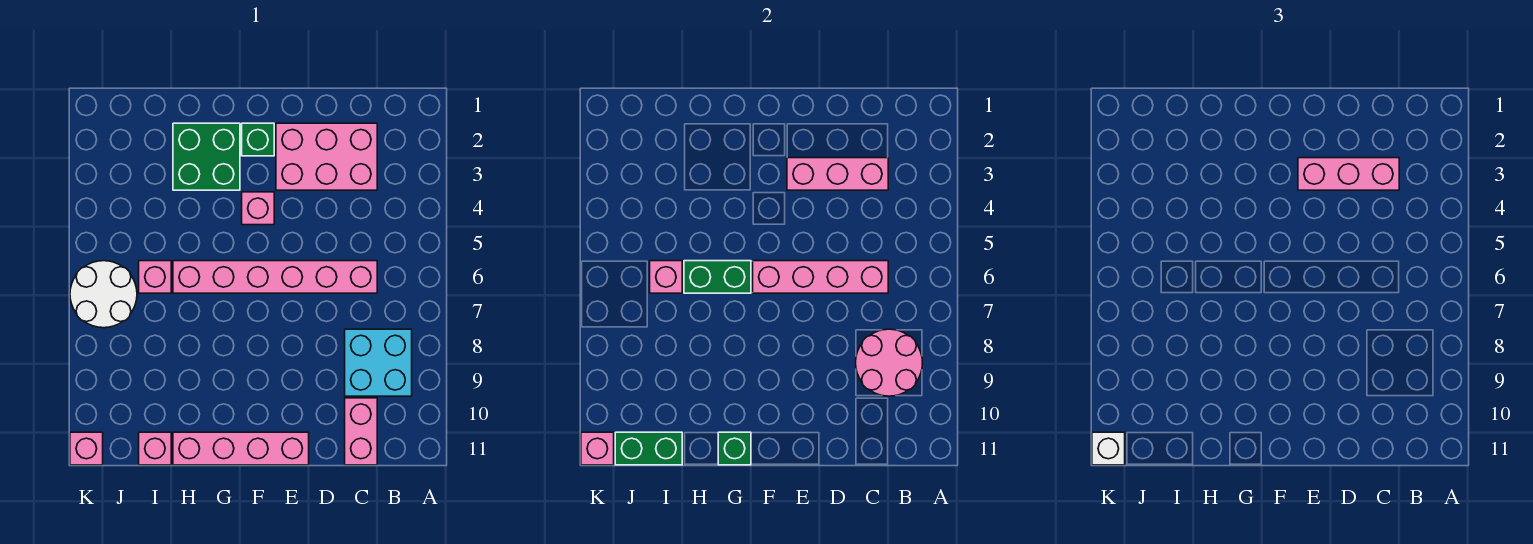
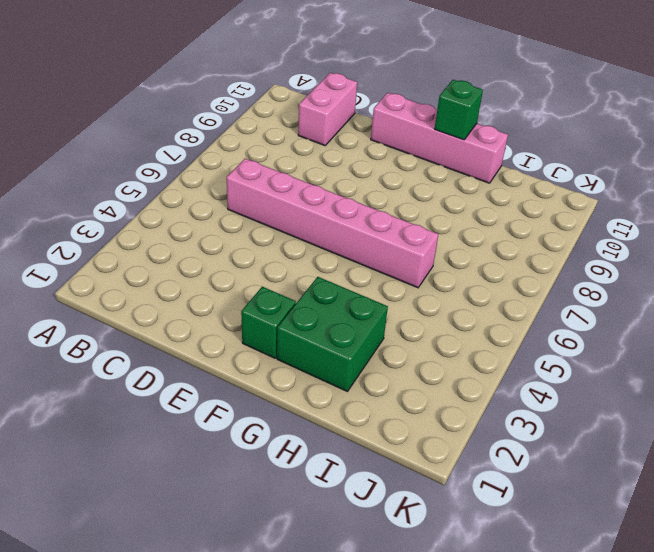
none -> cyan brick B8:C9 level 1
none -> pink brick C2:E3 level 1
none -> pink brick F4 level 1

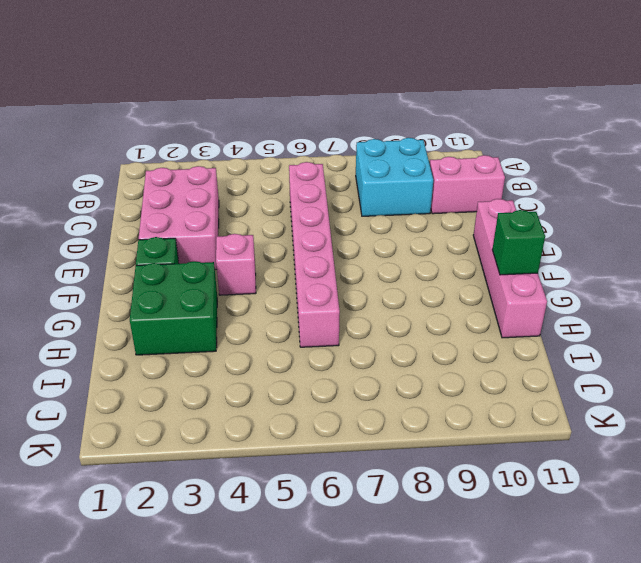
none -> pink brick I6 level 1
none -> pink brick I11 level 1
none -> white round brick J6:K7 level 1

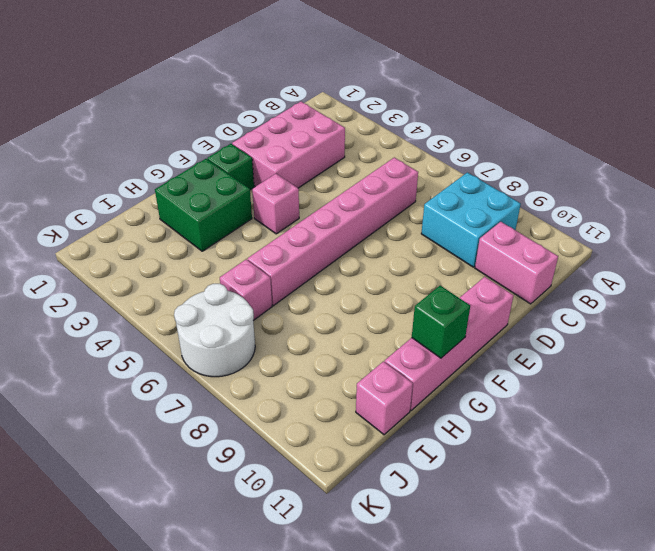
none -> pink brick K11 level 1
none -> pink round brick B8:C9 level 2
none -> pink brick C3:E3 level 2

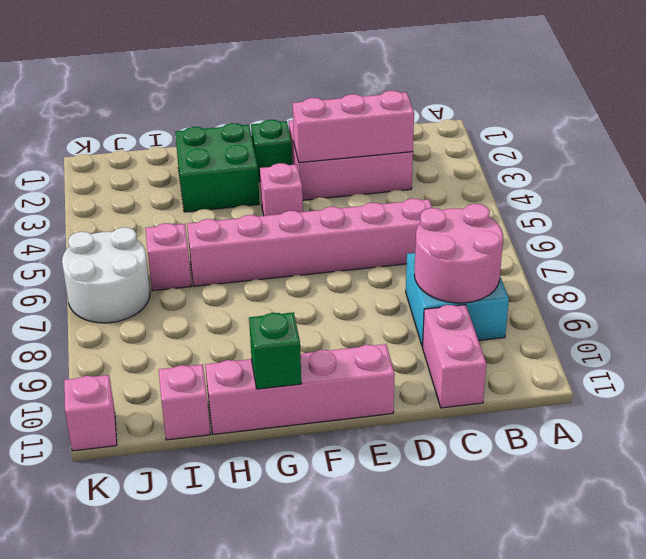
none -> pink brick C6:F6 level 2
none -> green brick G6:H6 level 2
none -> pink brick I6 level 2

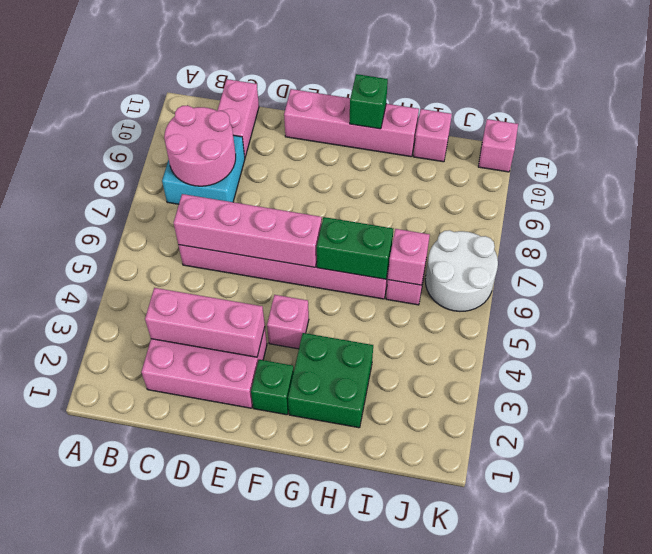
none -> green brick I11:J11 level 2
none -> pink brick K11 level 2
none -> pink brick C3:E3 level 3

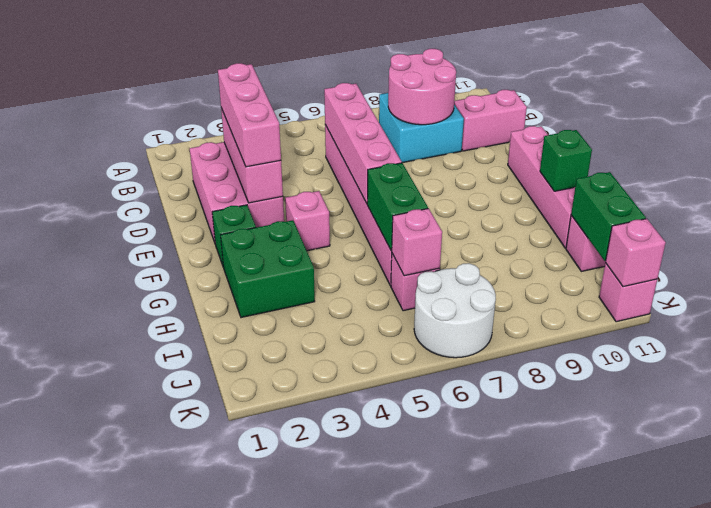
none -> white brick K11 level 3

